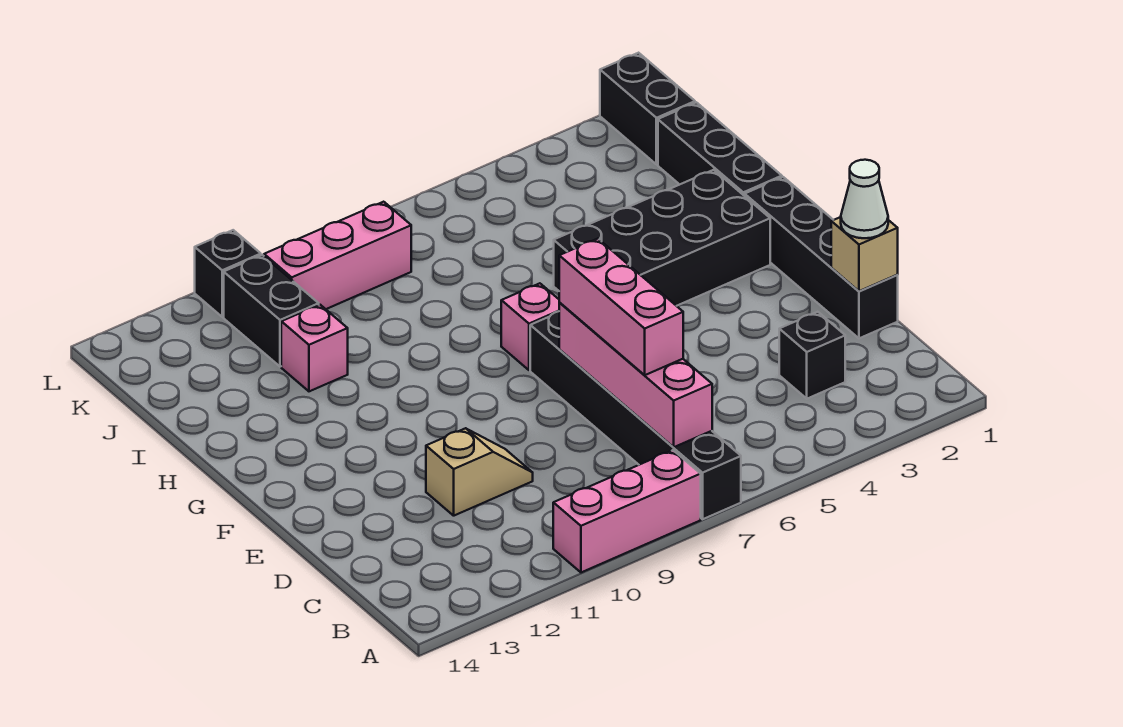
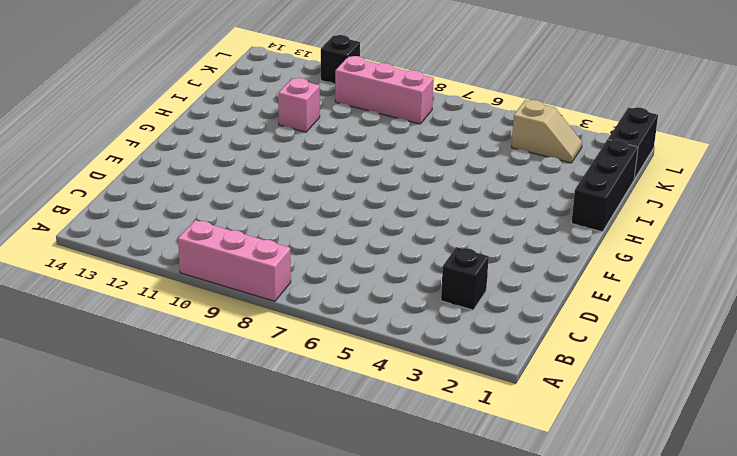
tan slope K3:K4 level 1 top 4 -> tan slope D10:D11 level 1 top 11
none -> black brick A7:F7 level 1
none -> black brick D1:G1 level 1
none -> black brick G2:H5 level 1

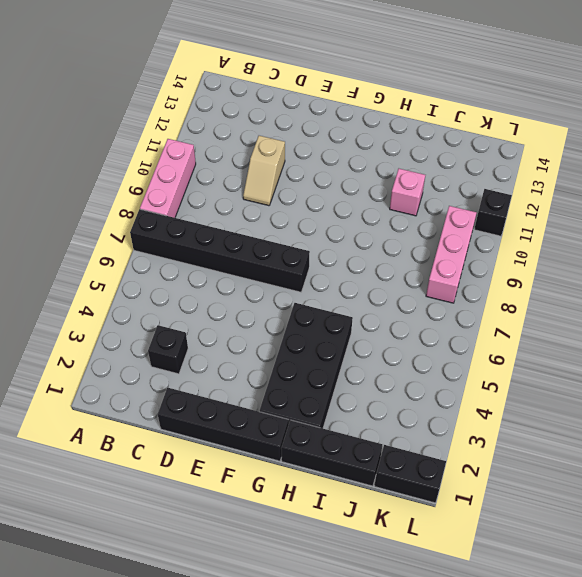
none -> pink brick G7 level 1
none -> black brick J11:K11 level 1
none -> pink brick B7:E7 level 2

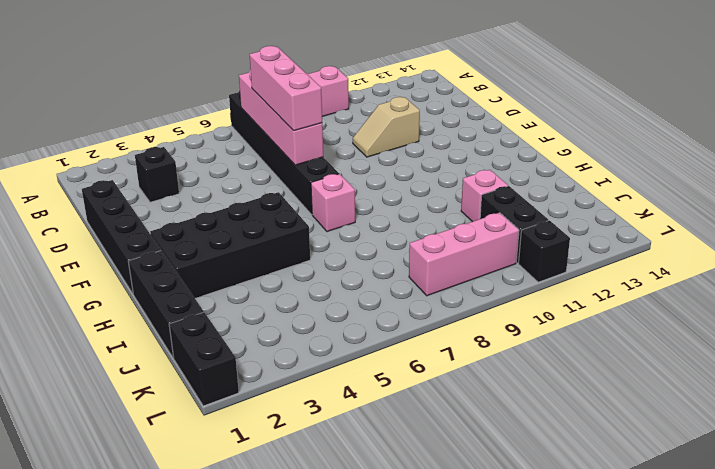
none -> tan brick D1 level 2
none -> white cone D1 level 3

